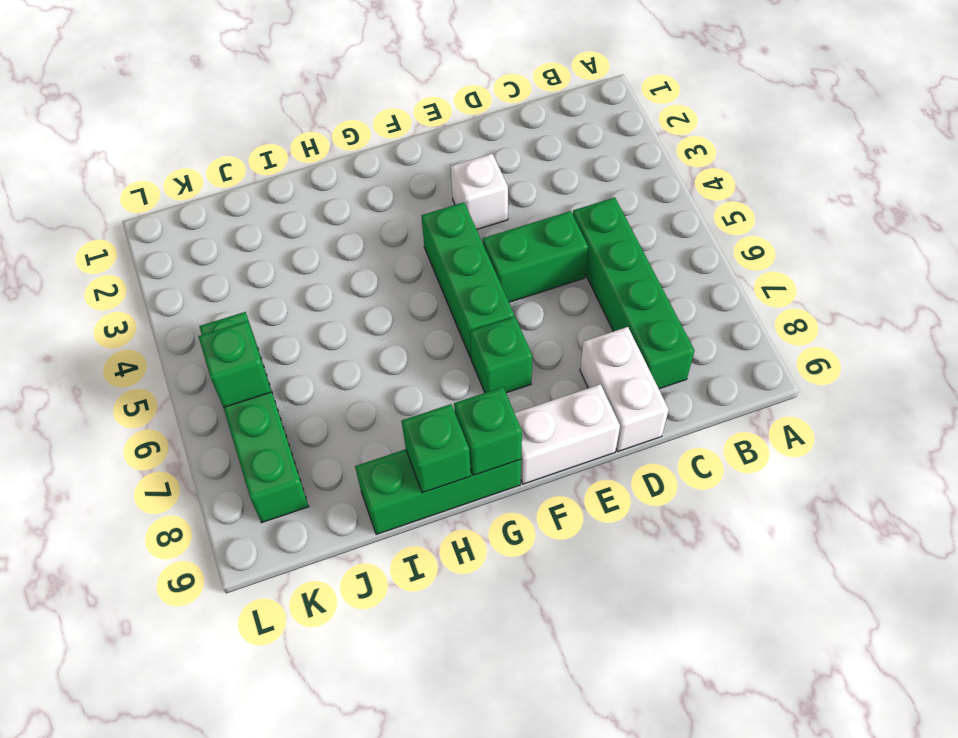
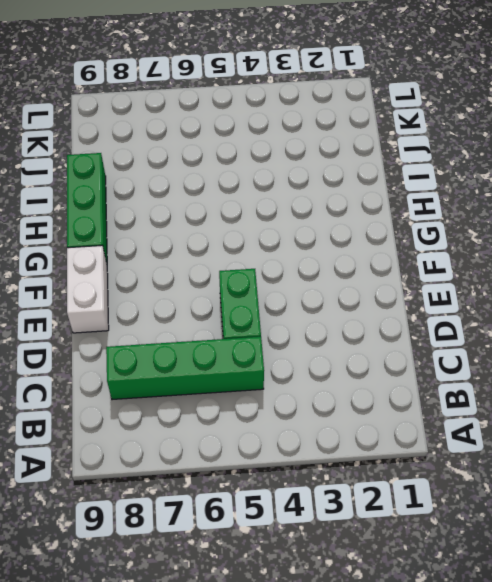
none -> white brick D8:D9 level 1
none -> white brick E3 level 1
none -> green brick F4:F6 level 1

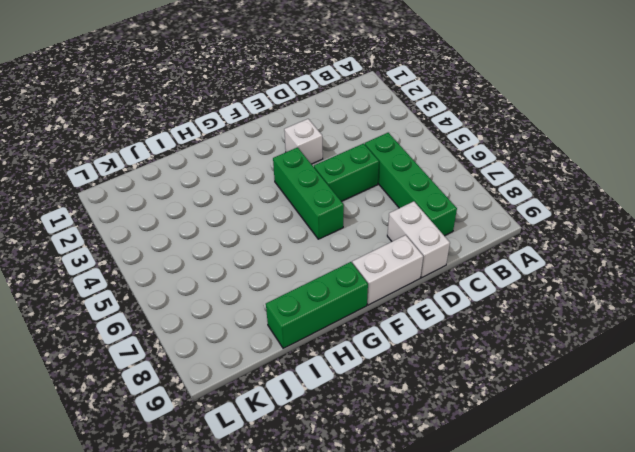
none -> green brick F7 level 1
none -> green brick K5:K8 level 1
none -> green brick G9 level 2

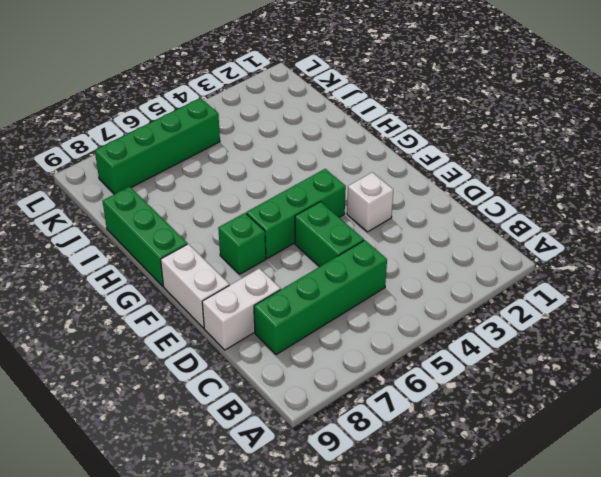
none -> green brick G9 level 2
none -> green brick H9 level 2
none -> green brick K6 level 2

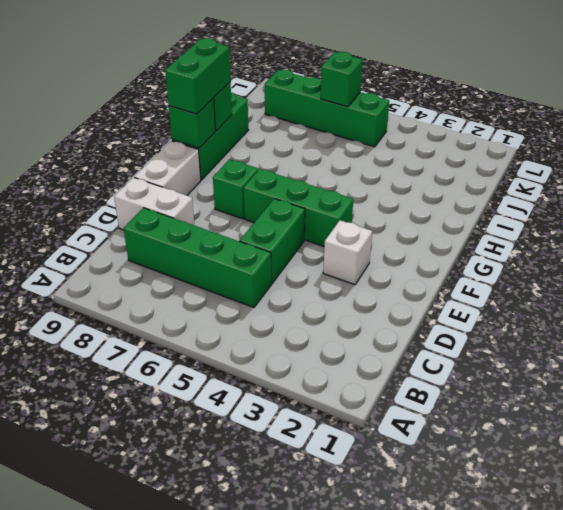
green brick G9:H9 level 3 -> none

